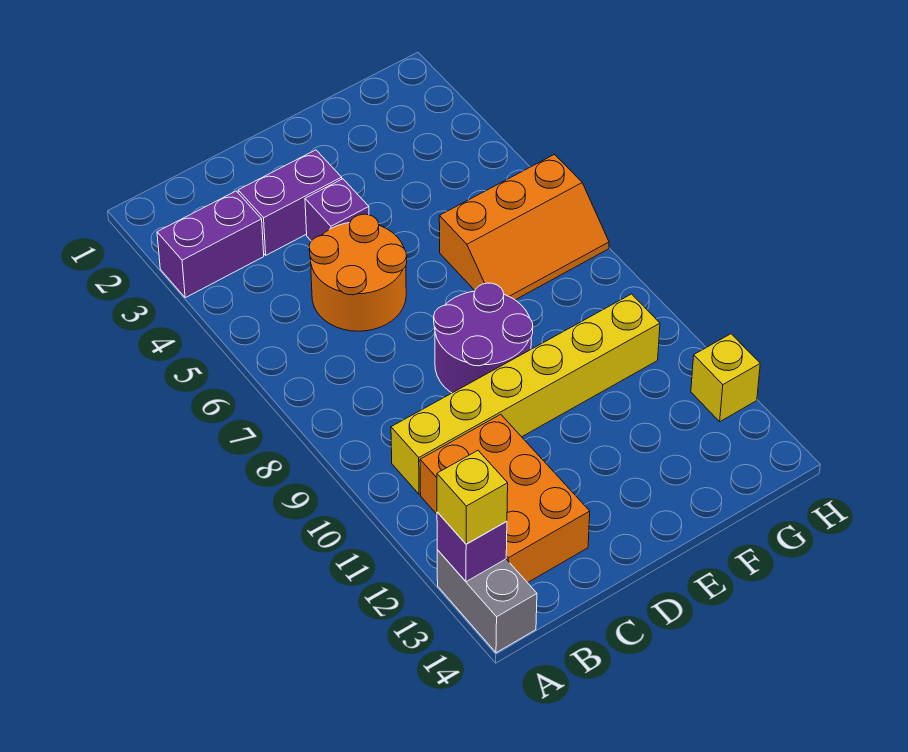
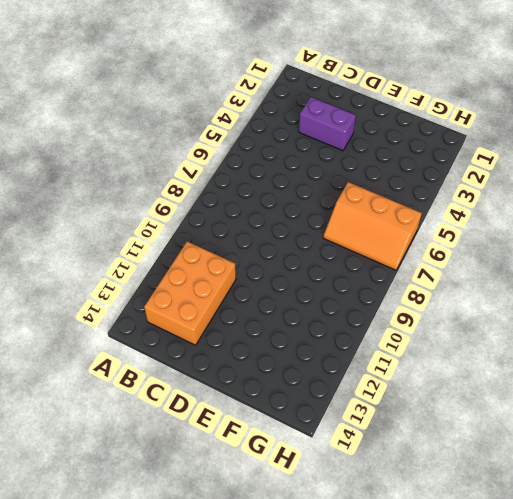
none -> purple brick A3:B3 level 1
none -> grey brick A13:A14 level 1
none -> yellow brick B10:G10 level 1

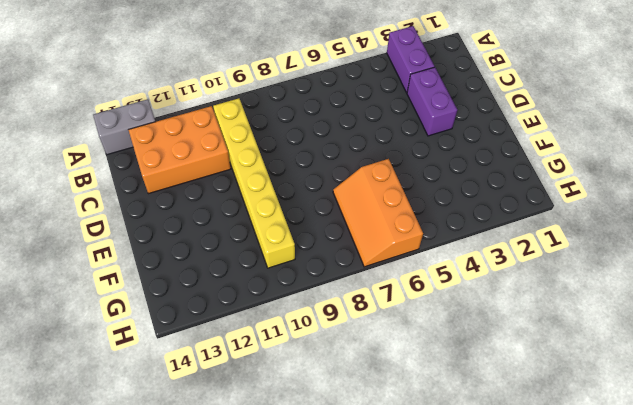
none -> orange round brick C5:D6 level 1
none -> purple brick D4 level 1
none -> purple round brick D8:E9 level 1

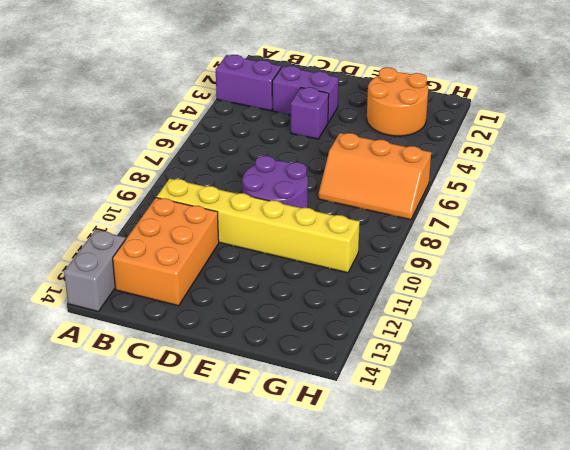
orange round brick F2:G3 level 1 -> orange round brick C5:D6 level 1
none -> yellow brick H12 level 1
none -> purple brick A13 level 2
none -> yellow brick A13 level 3

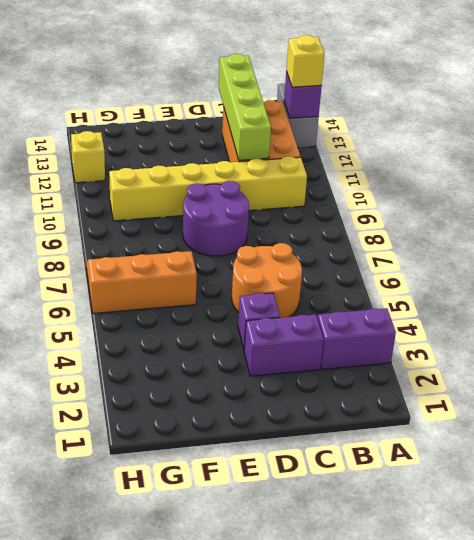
lime brick C11:C14 level 2 -> none

